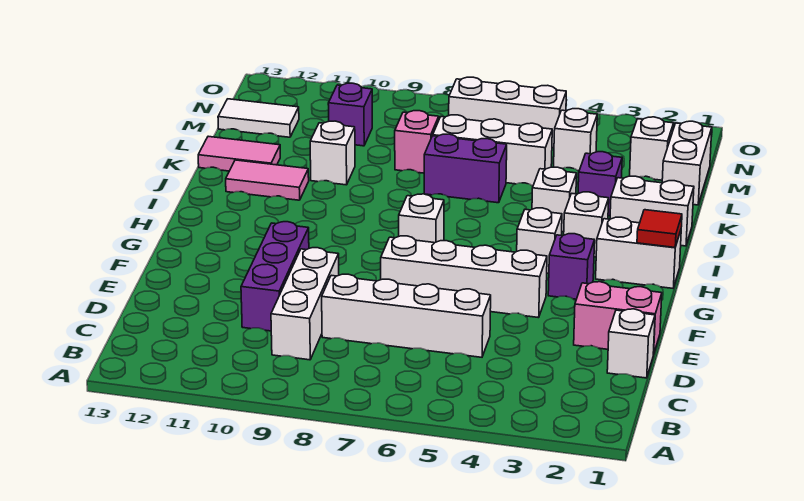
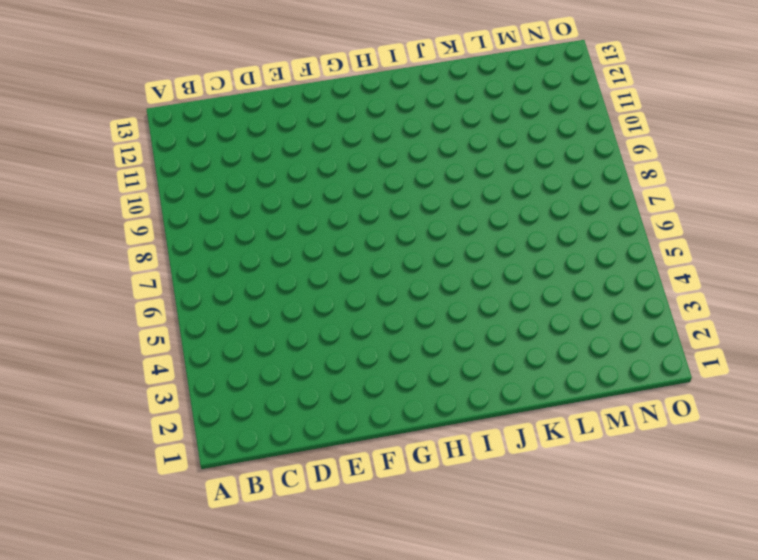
none -> white brick C9:E9 level 1
none -> white brick D1 level 1
none -> white brick D5:D8 level 1

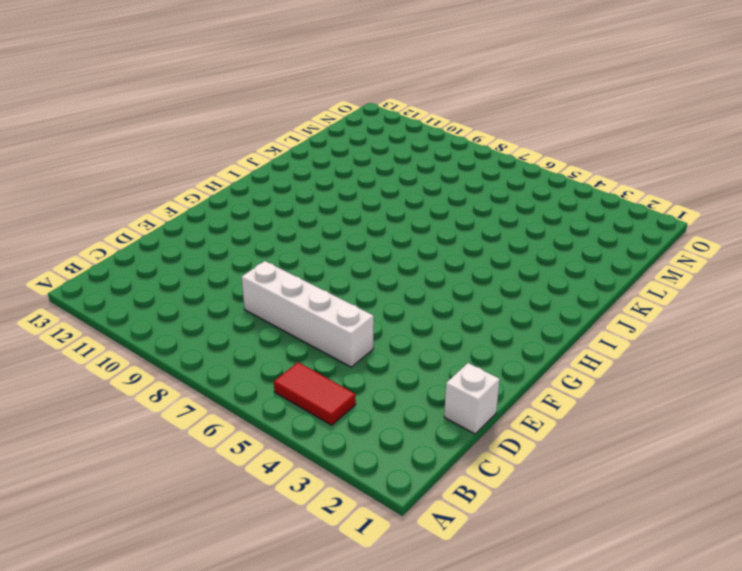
red tile B4:B5 level 1 -> none
none -> white brick C9:E9 level 1
none -> purple brick D10:F10 level 1
none -> pink brick E1:E2 level 1

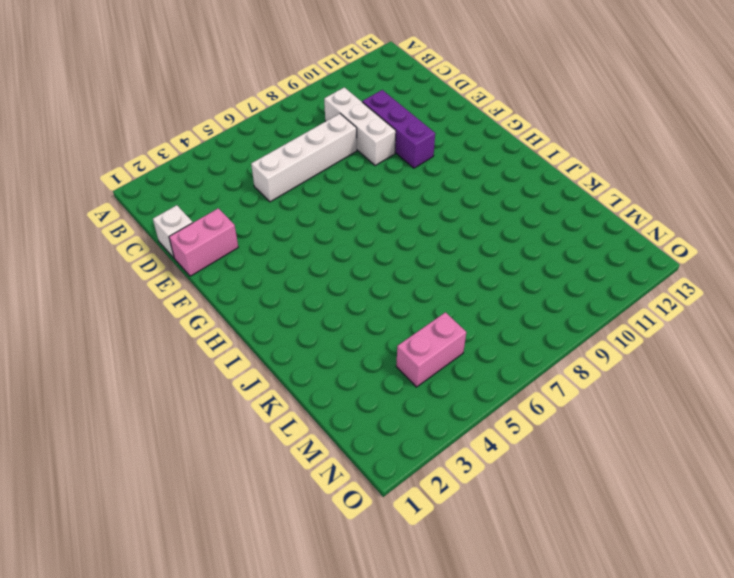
pink brick M4:M5 level 1 -> white brick M4 level 1
none -> white brick F4:F7 level 1
none -> purple brick G3 level 1
none -> white brick H1:H2 level 1

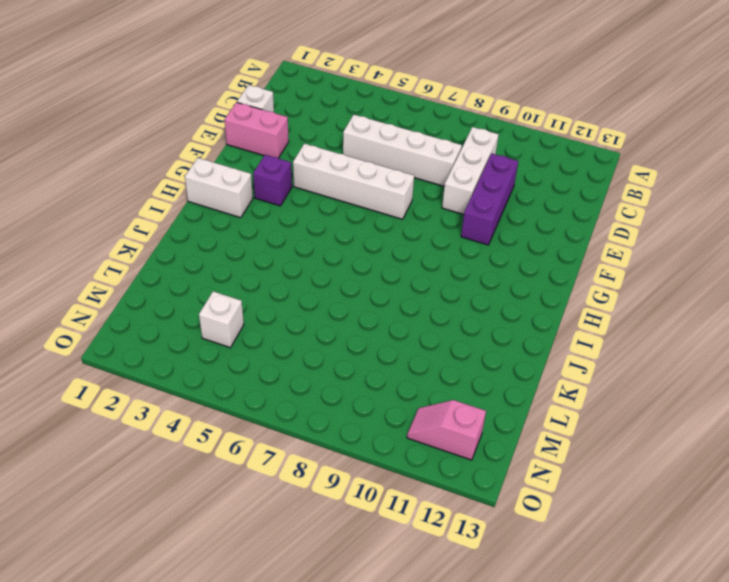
pink slope N11:N12 level 1 top 12 -> none
none -> white brick H4 level 1
none -> white brick H7 level 1
none -> white brick I3 level 1

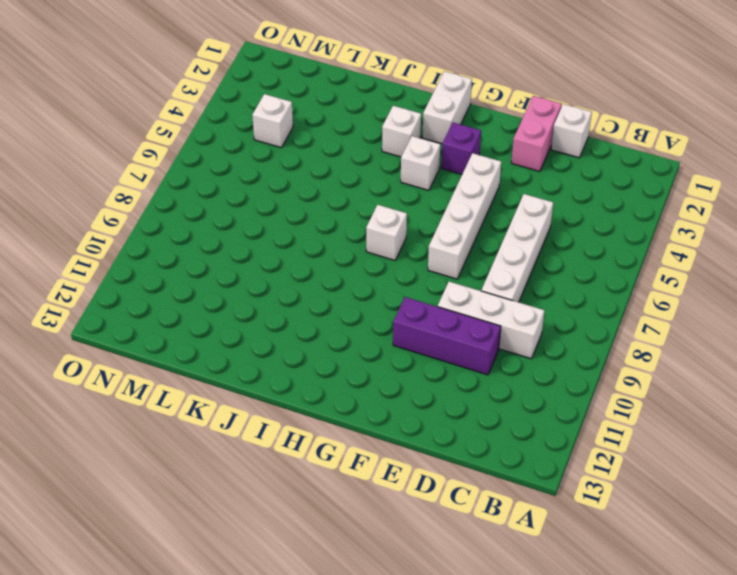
none -> white brick J1:J2 level 1
none -> white brick J4 level 1
none -> pink tile J11:J12 level 1

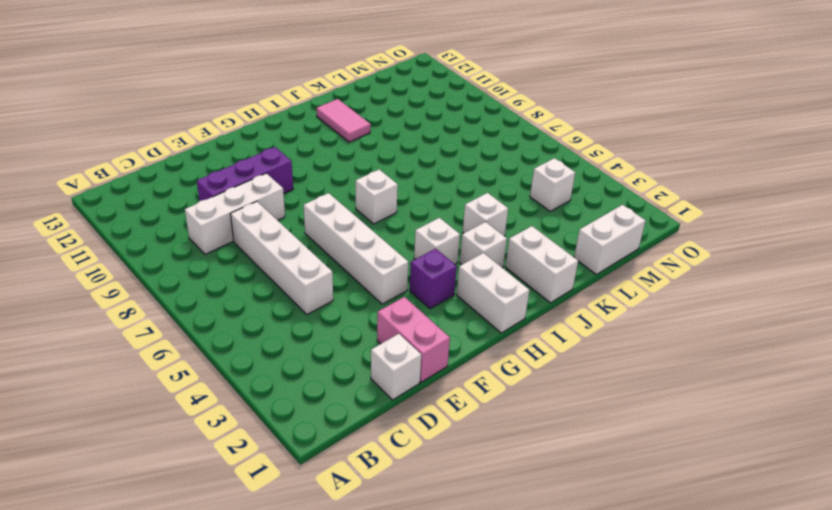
none -> purple brick K3 level 1
none -> purple brick K6:K7 level 1
none -> white brick K10 level 1

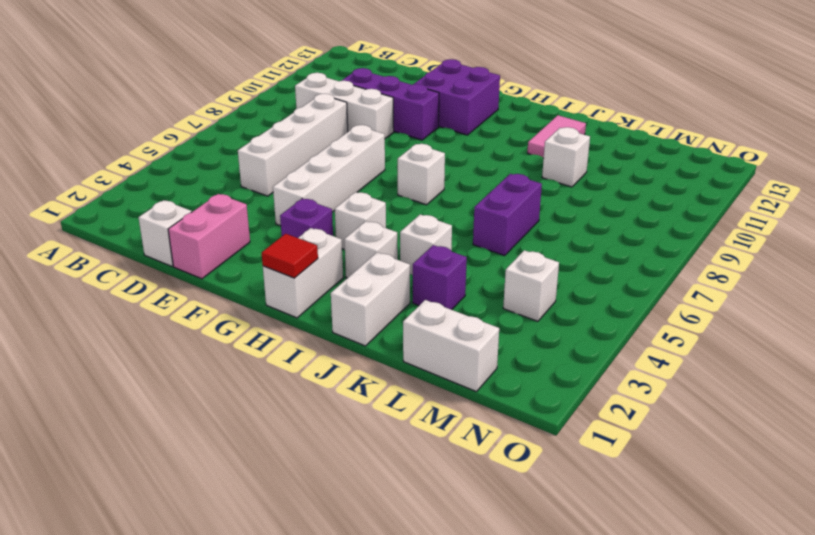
purple brick F11:G12 level 1 -> none
none -> pink tile K12:K13 level 1
none -> white brick L5:L7 level 1
none -> pink brick L8 level 1

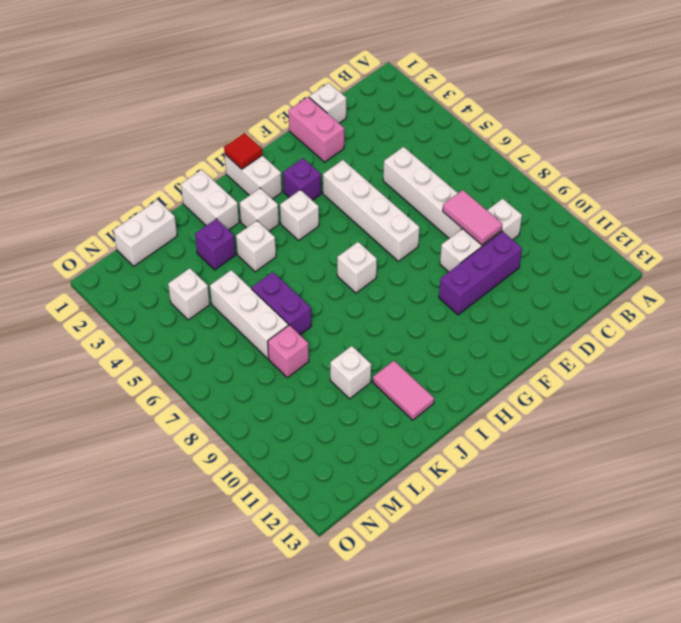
pink tile D8:D9 level 2 -> pink tile K12:K13 level 1
none -> white brick M2 level 1
none -> purple brick M10 level 1
none -> white tile M12:M13 level 1

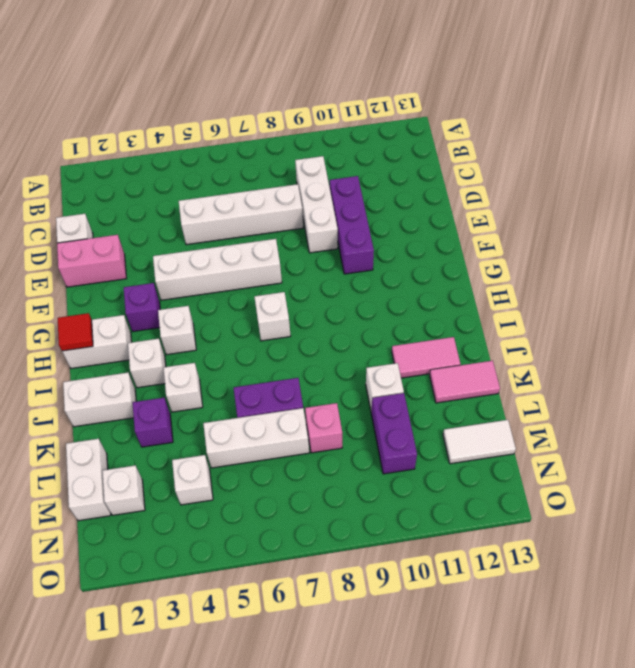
purple brick L10:M10 level 1 -> purple brick M10 level 1
none -> white brick N5:N7 level 1

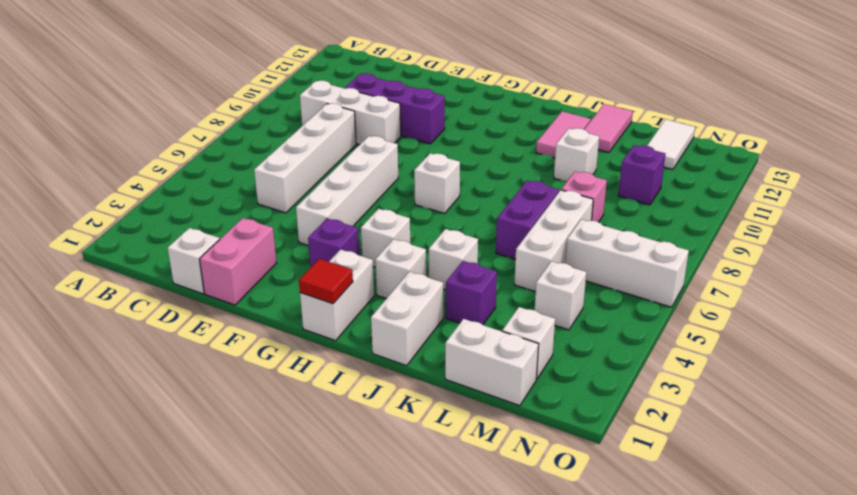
white brick M6:O6 level 1 -> white brick N5:N7 level 1

